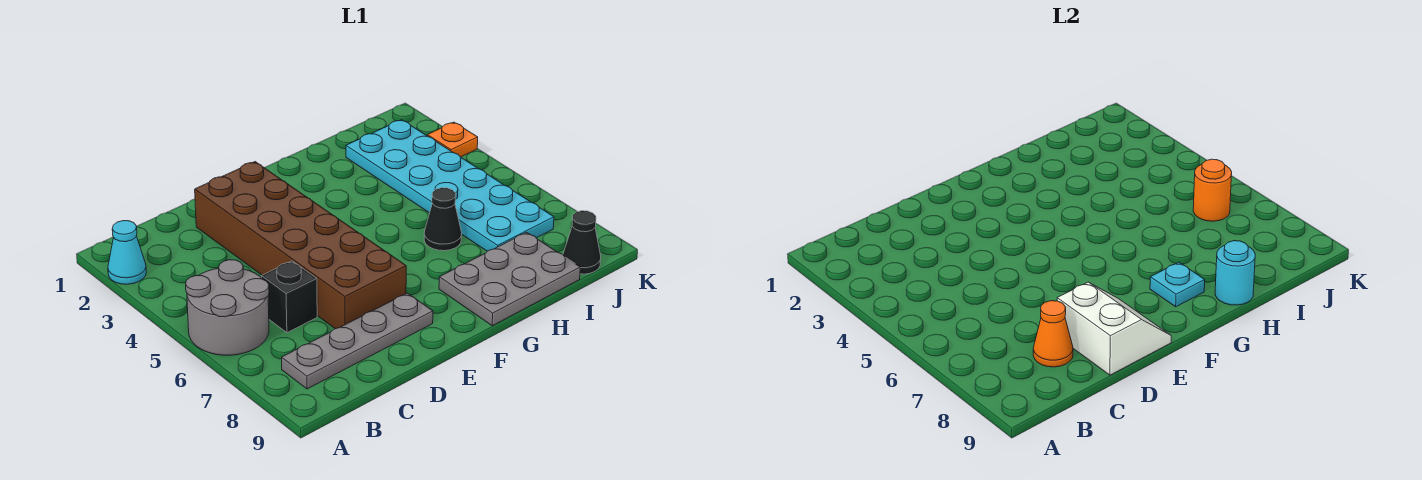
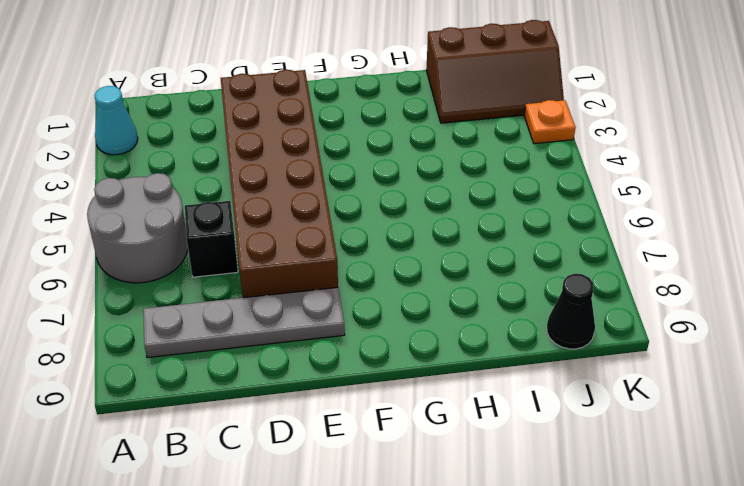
brown slope I1:K2 level 1 top 1 -> cyan plate I2:J7 level 1
none -> grey plate G8:I9 level 1
none -> black cone H6 level 1
none -> orange cone C8 level 2

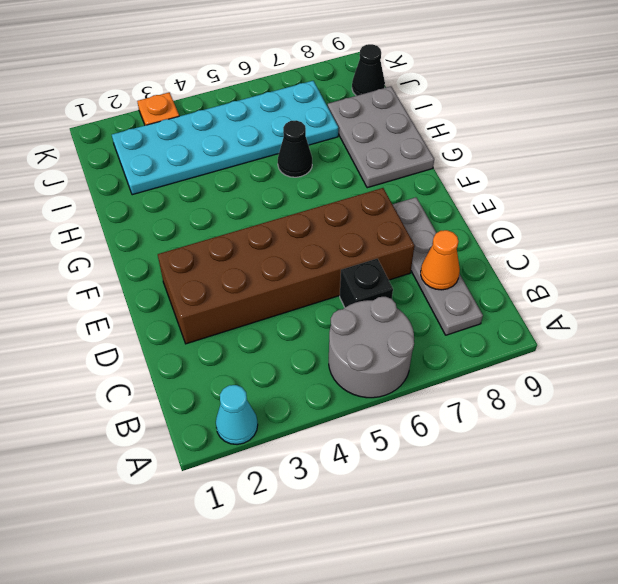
none -> white slope D8:E9 level 2 top D
none -> cyan plate G8 level 2
none -> cyan round brick H9 level 2

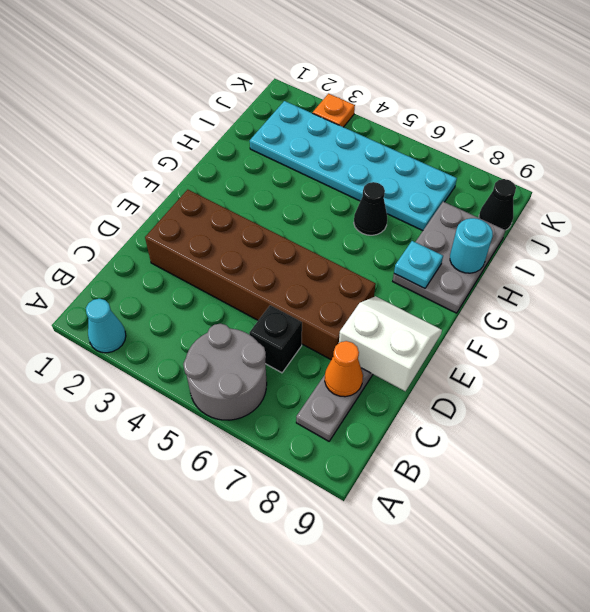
none -> orange round brick J6 level 2

